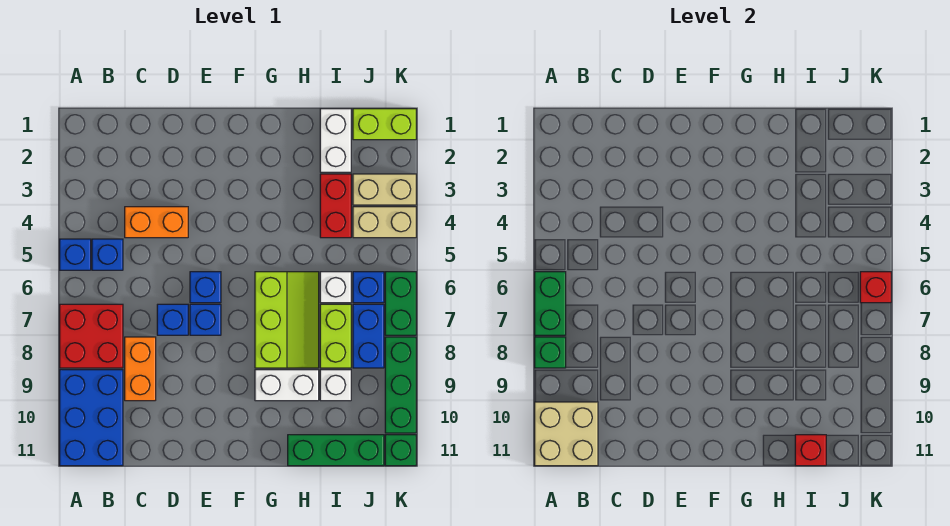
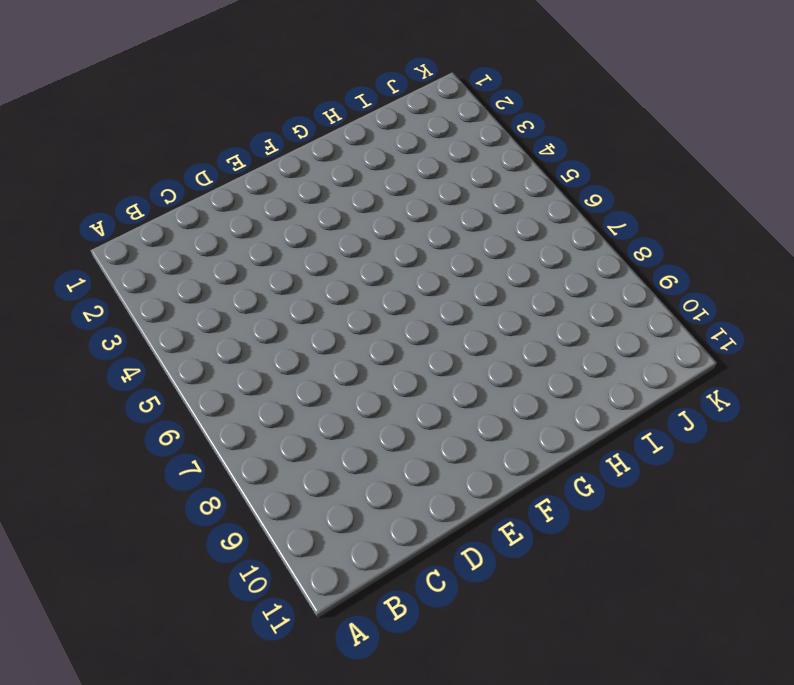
none -> blue brick A5 level 1
none -> red brick A7:B8 level 1
none -> blue brick A9:B11 level 1
none -> blue brick B5 level 1

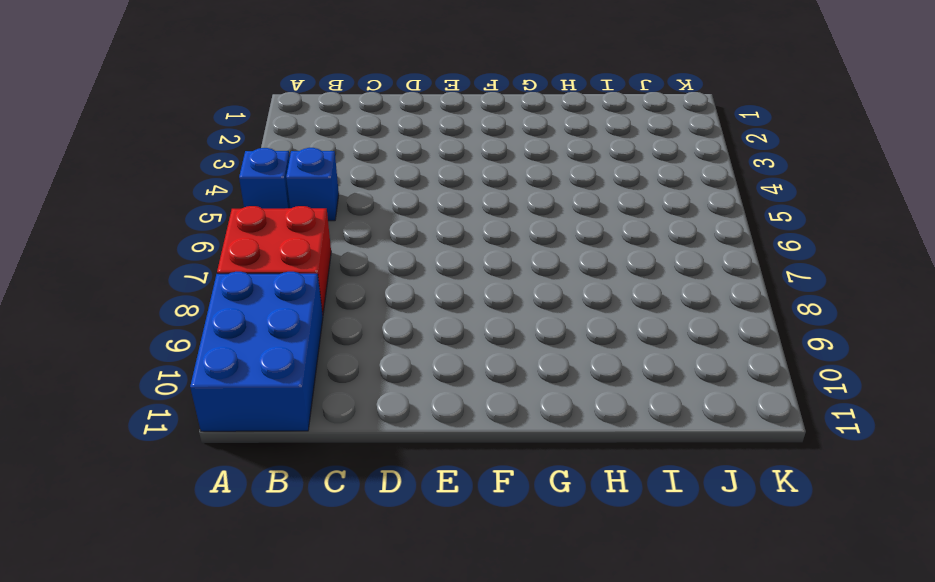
none -> orange brick C4:D4 level 1
none -> orange brick C8:C9 level 1
none -> blue brick D7 level 1
none -> blue brick E6 level 1

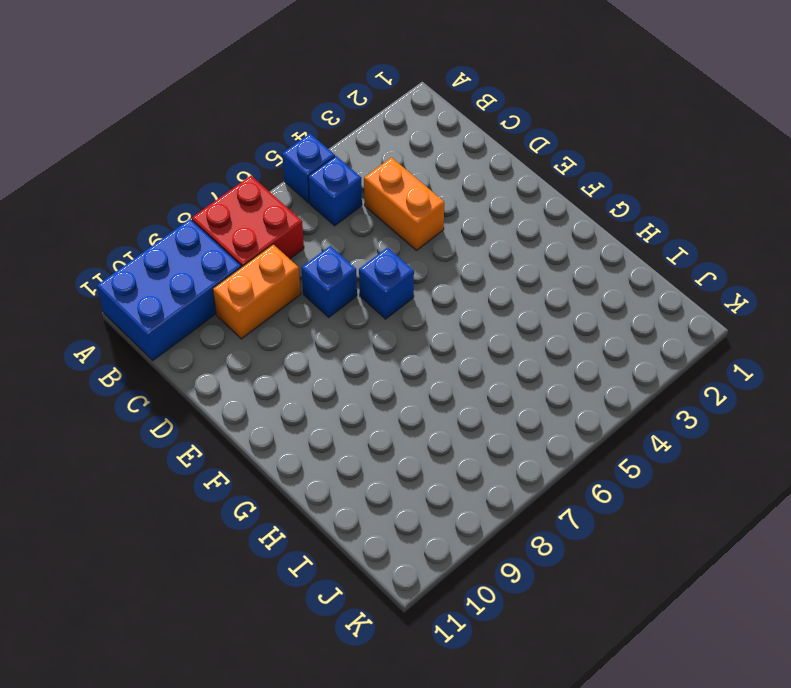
none -> blue brick E7 level 1
none -> lime slope G6:H8 level 1 top G
none -> white brick G9:H9 level 1
none -> green brick H11:J11 level 1

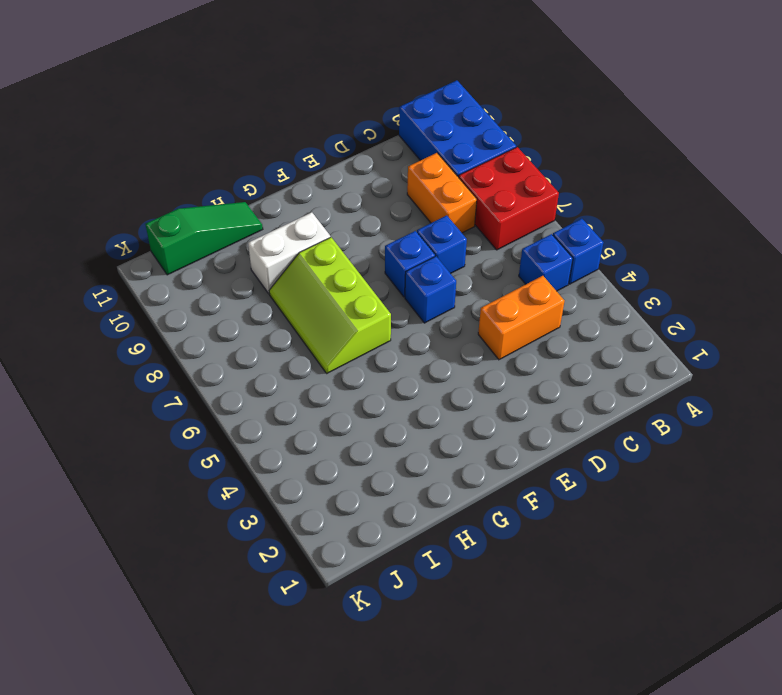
green slope H11:J11 level 1 top J -> green brick H11:J11 level 1
none -> white brick I1:I2 level 1
none -> red brick I3:I4 level 1
none -> white brick I6 level 1
none -> lime brick I7:I8 level 1

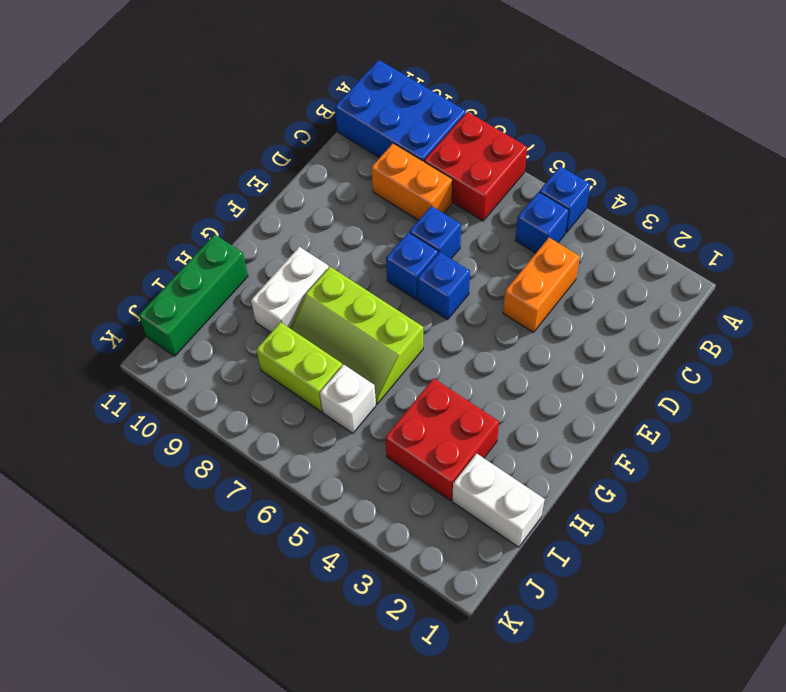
red brick H3:I4 level 1 -> red brick I3:I4 level 1
none -> white brick I9 level 1
none -> lime brick J1:K1 level 1
none -> tan brick J3:K3 level 1
none -> tan brick J4:K4 level 1

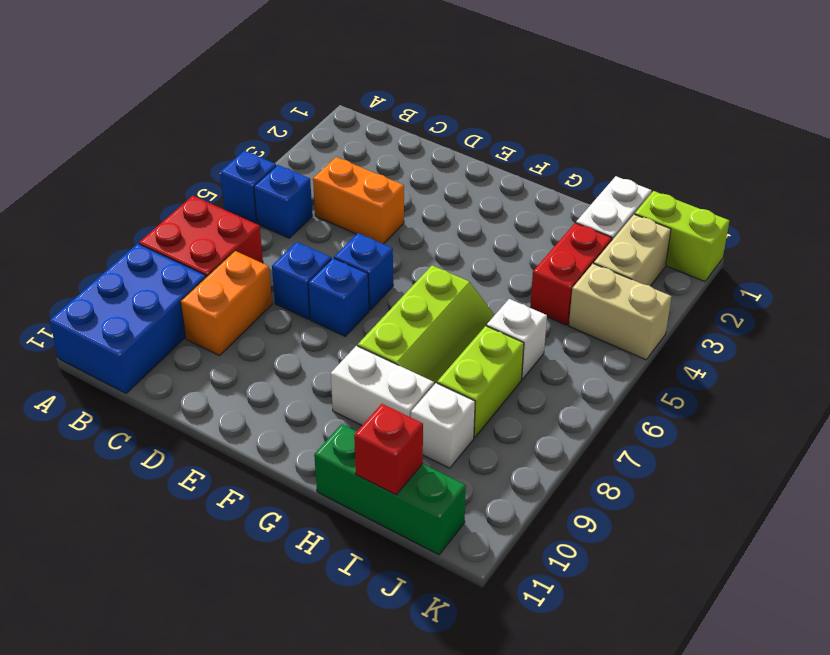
tan brick J2:J3 level 1 -> tan brick J3:K3 level 1
none -> blue brick J6 level 1
none -> blue brick J7:J8 level 1
none -> green brick K6:K7 level 1
none -> green brick K8:K10 level 1

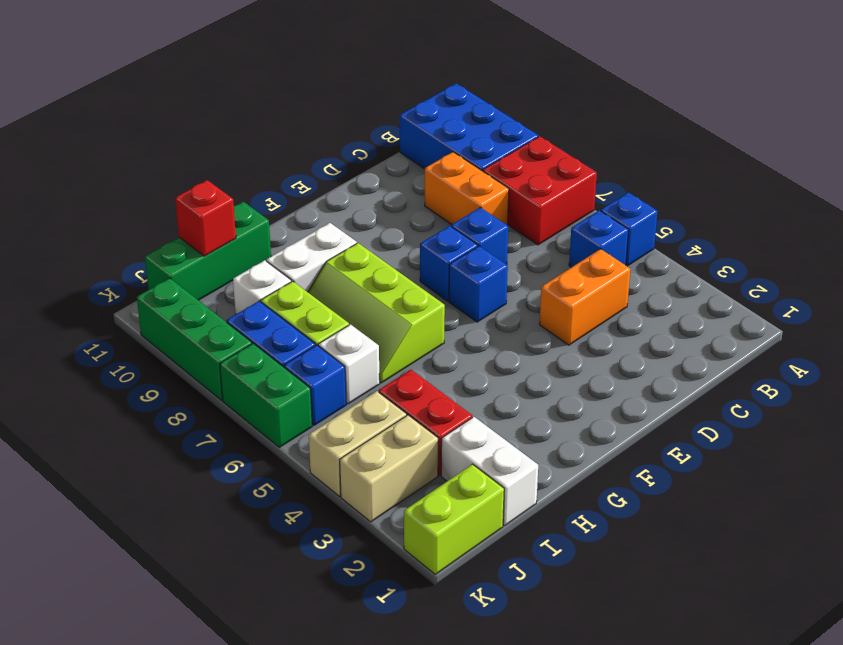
none -> green brick K11 level 1
none -> green brick A6:A7 level 2
none -> green brick A8 level 2
none -> tan brick A10:B11 level 2

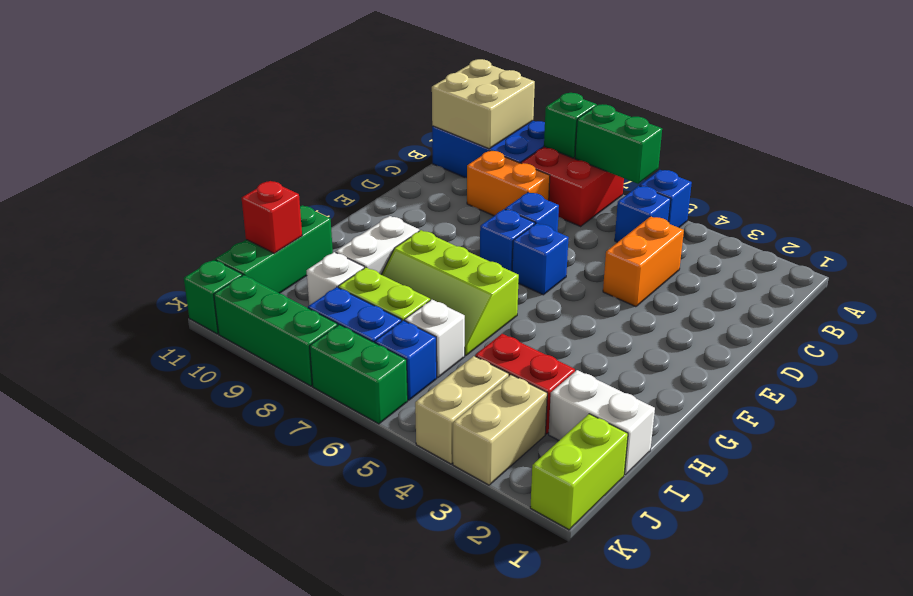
none -> red brick K6 level 2

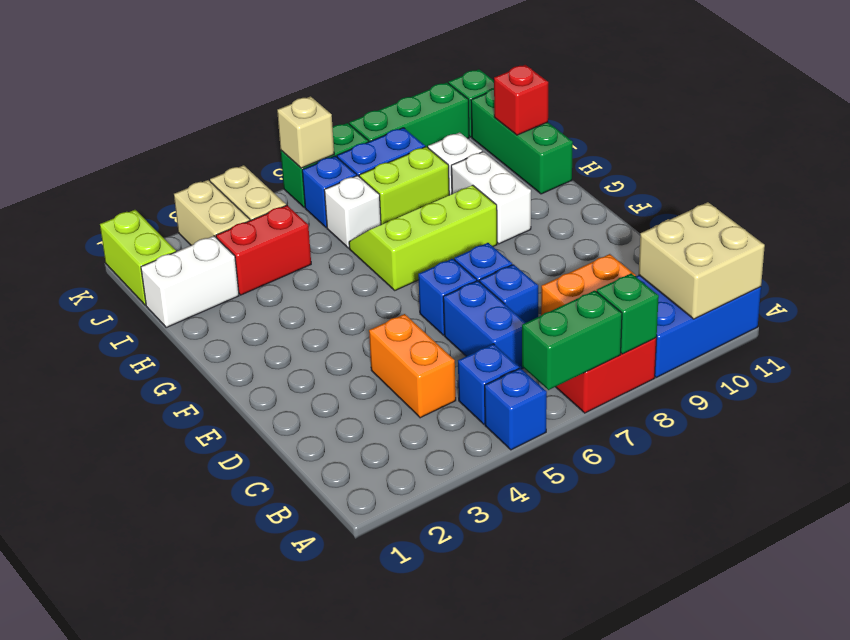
blue brick C6:D6 level 1 -> none
tan brick K6 level 2 -> red brick K6 level 2

